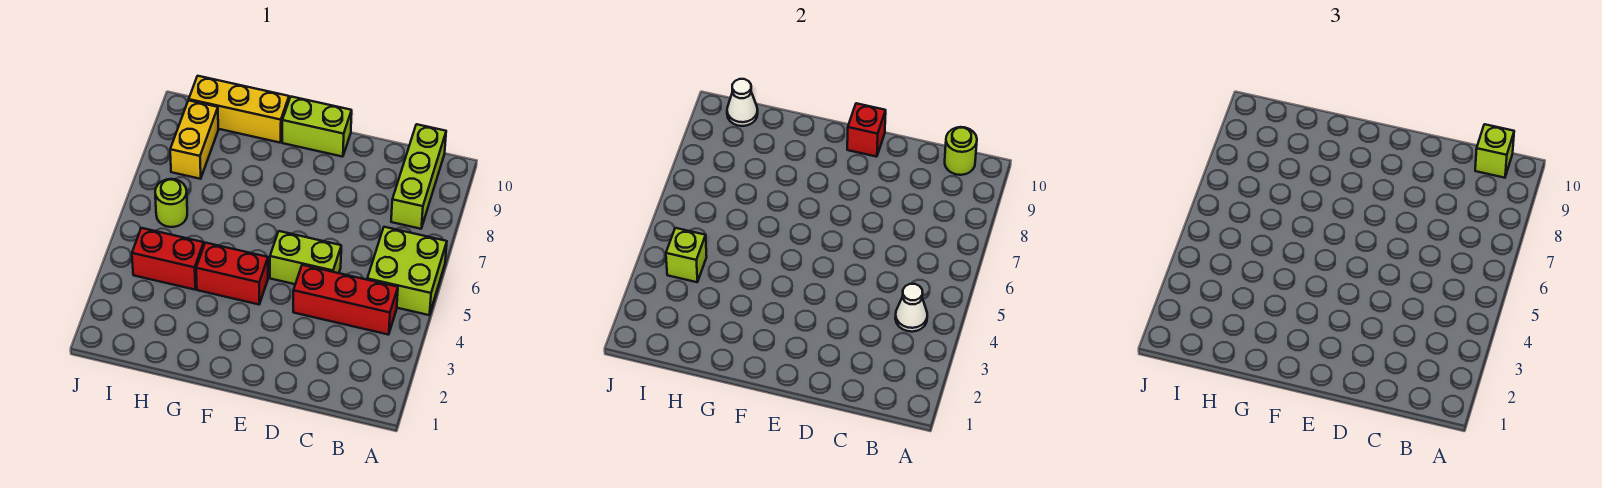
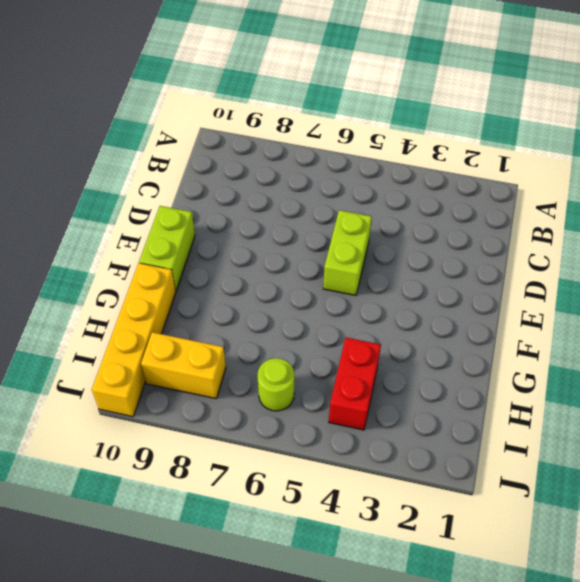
yellow brick G10:J10 level 1 -> yellow brick G10:I10 level 1
none -> lime brick A5:B6 level 1
none -> red brick B4:D4 level 1
none -> lime brick B8:B10 level 1

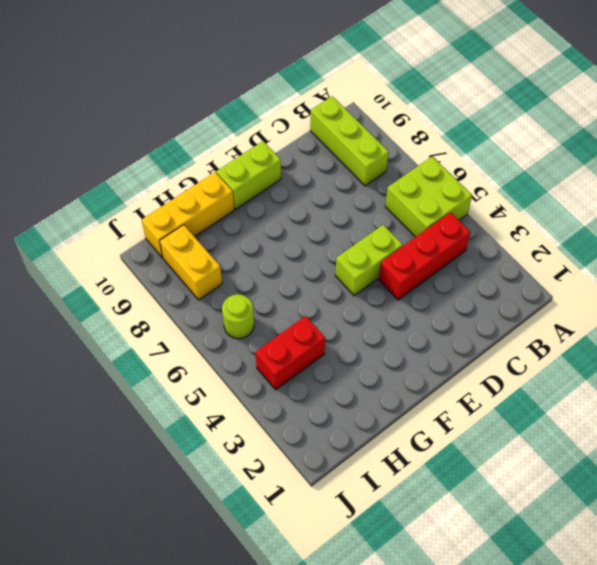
none -> red brick F4:G4 level 1
none -> white cone B4 level 2
none -> lime round brick B10 level 2

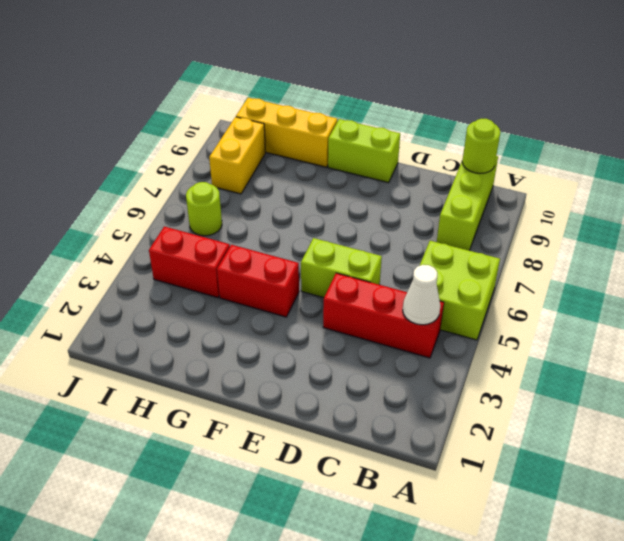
none -> red brick E10 level 2
none -> lime brick I4 level 2
none -> white cone I10 level 2

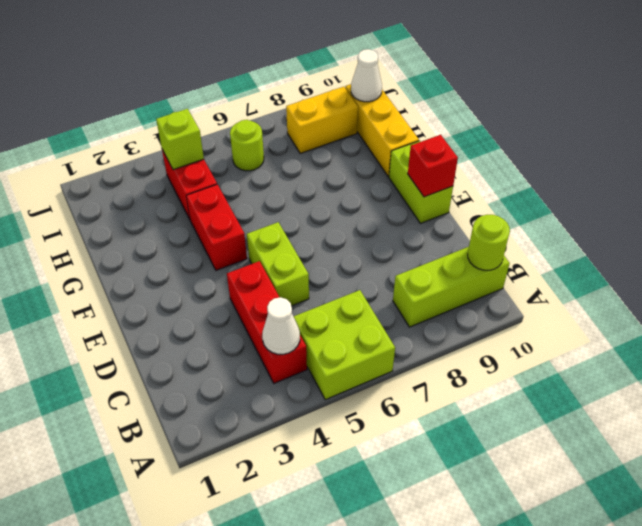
none -> lime brick B10 level 3

